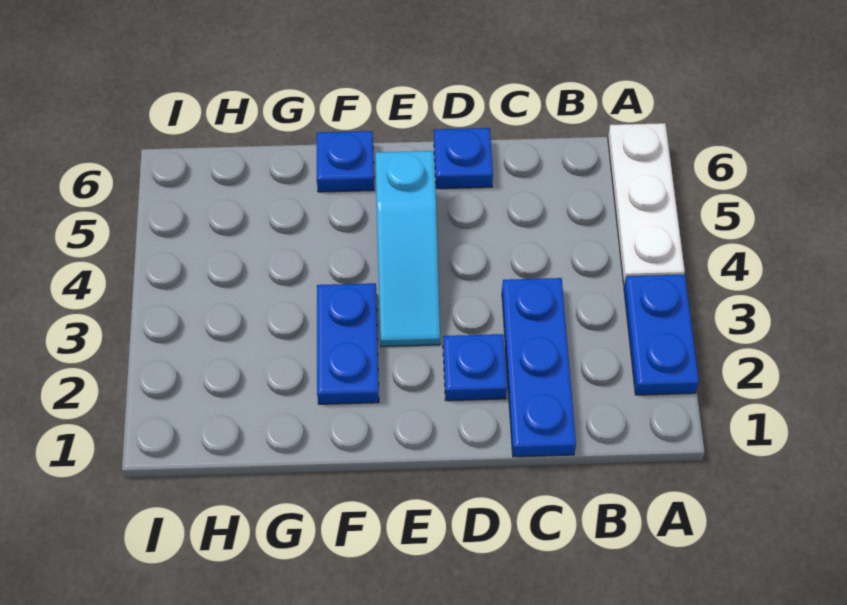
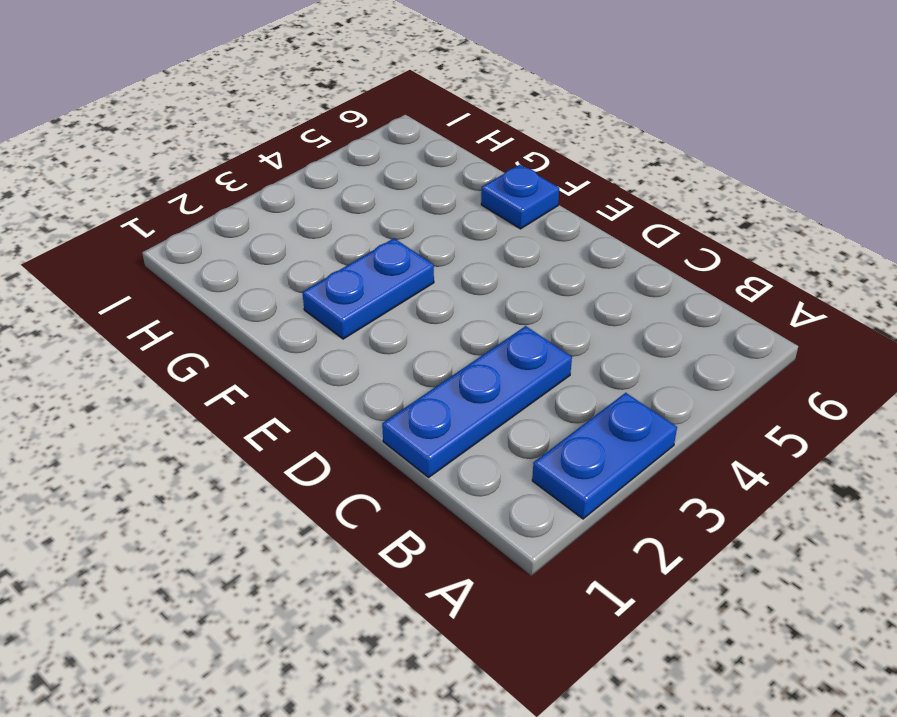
none -> white plate A4:A6 level 1
none -> blue plate D2 level 1

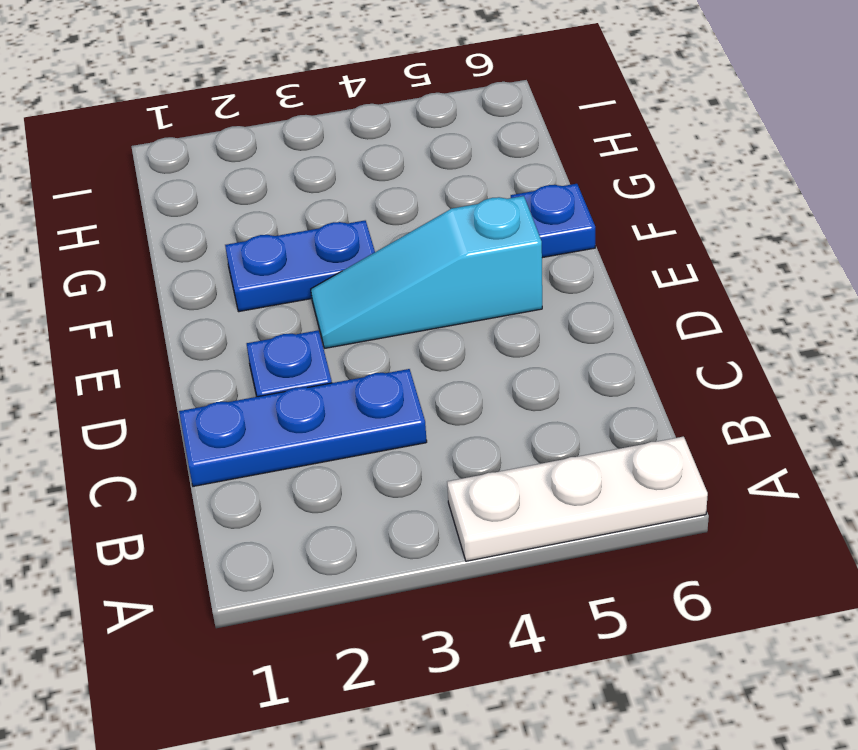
none -> blue plate A2:A3 level 1
none -> blue plate D6 level 1

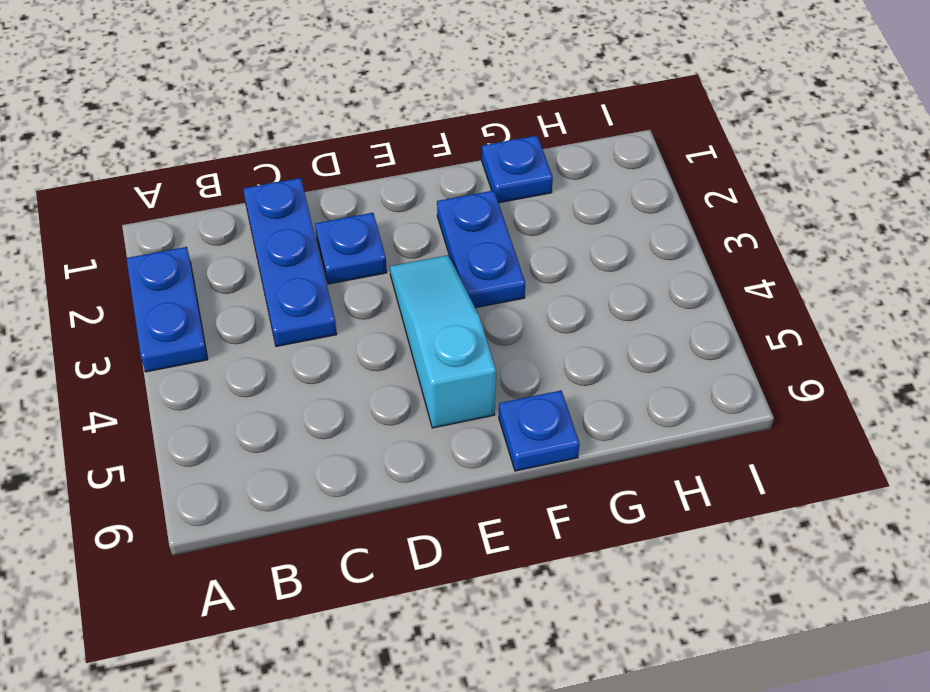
blue plate G1 level 1 -> blue plate D6 level 1
none -> white plate A4:A6 level 1

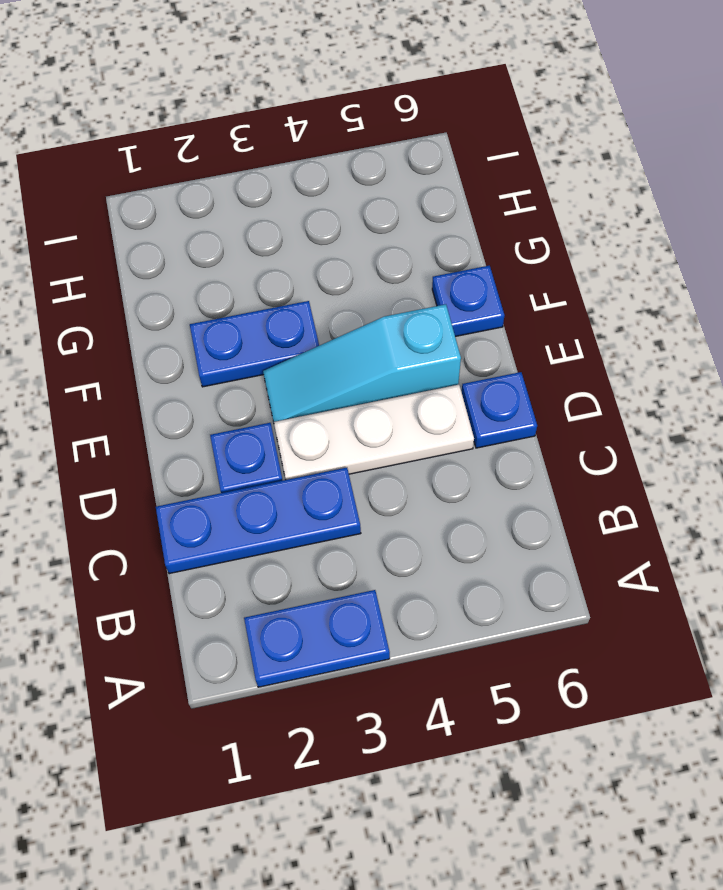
white plate D3:D5 level 1 -> white plate A4:A6 level 1

